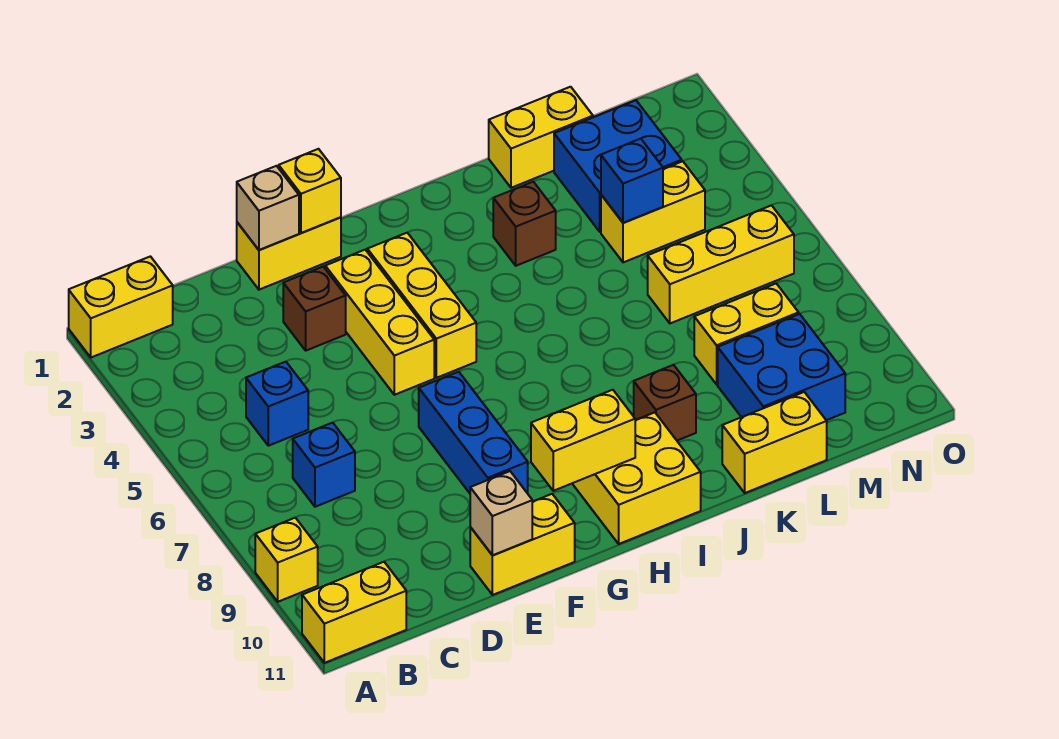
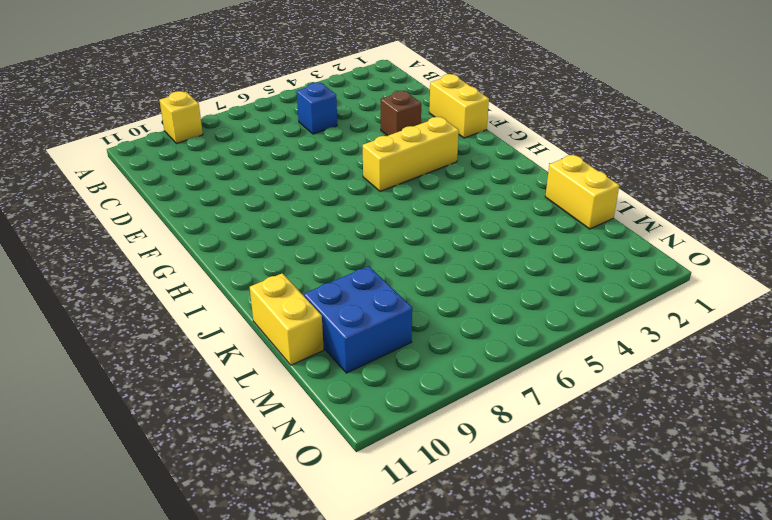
none -> yellow brick A1:B1 level 1
none -> yellow brick A11:B11 level 1
none -> blue brick C7 level 1

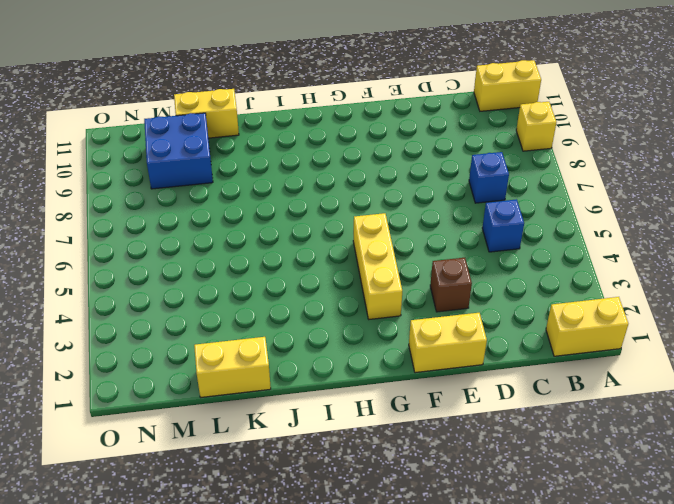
none -> yellow brick E11:F11 level 1
none -> yellow brick F3:F5 level 1
none -> blue brick F7:F9 level 1

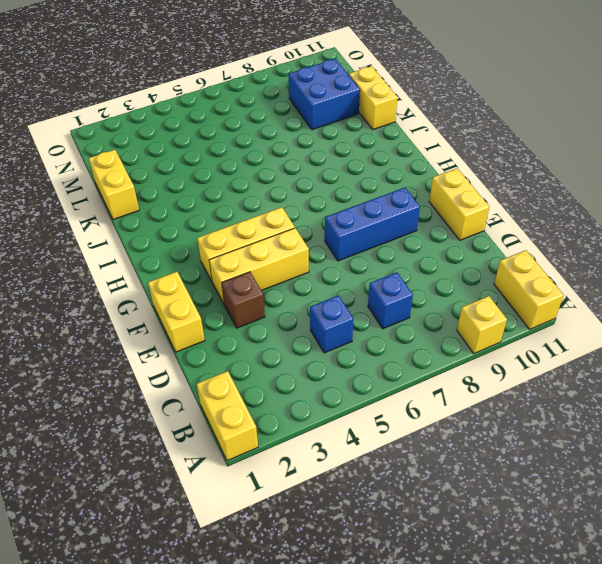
none -> yellow brick H10:I11 level 1
none -> brown brick J3 level 1
none -> brown brick J9 level 1

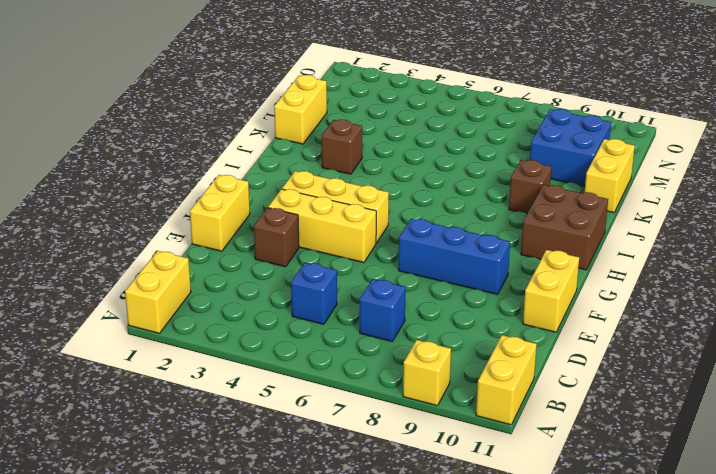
brown brick H10:I11 level 1 -> yellow brick H10:I11 level 1
none -> blue brick L2:M3 level 1
none -> yellow brick L4:M4 level 1
none -> yellow brick L6:N6 level 1

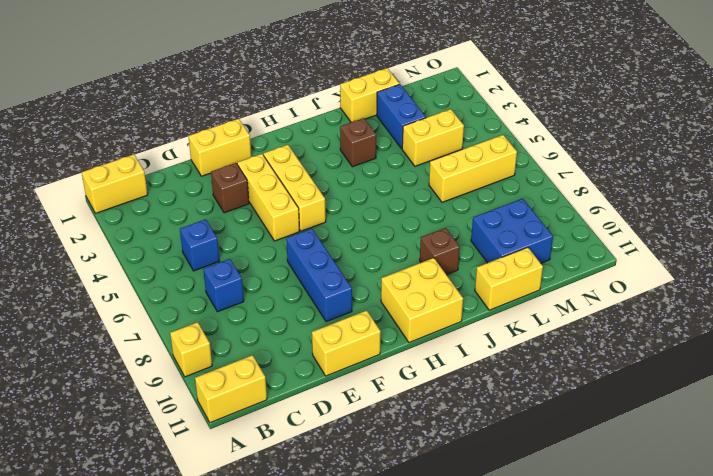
blue brick L2:L3 level 1 -> blue brick L2:M3 level 1
none -> yellow brick L8:M8 level 1
none -> tan brick E1 level 2
none -> tan brick E11 level 2

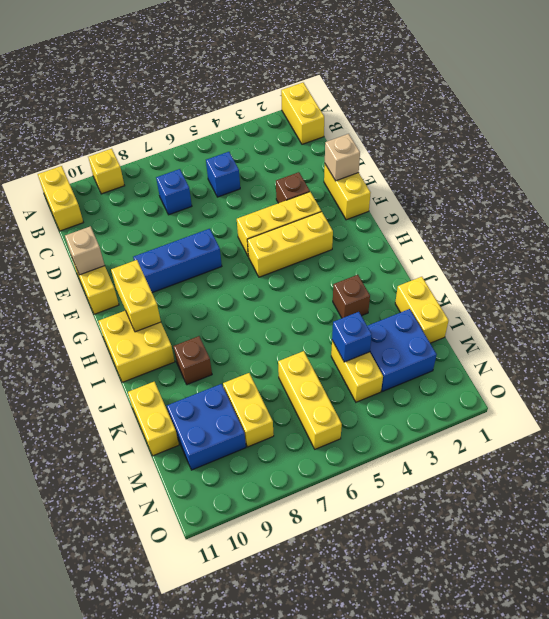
none -> yellow brick F1 level 2

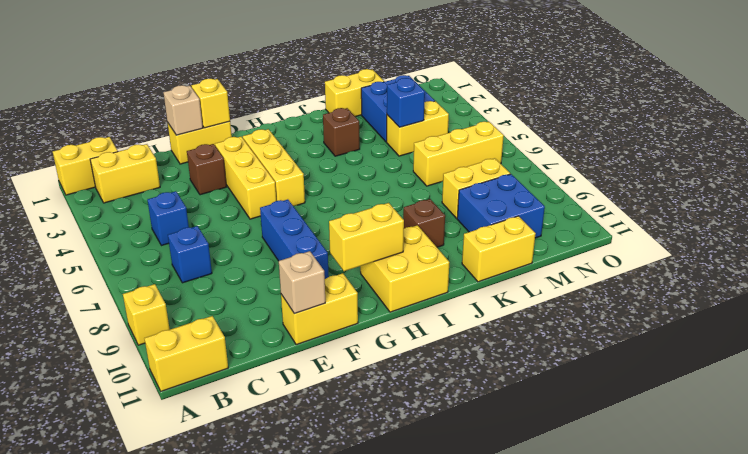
yellow brick B2:C2 level 1 -> none

